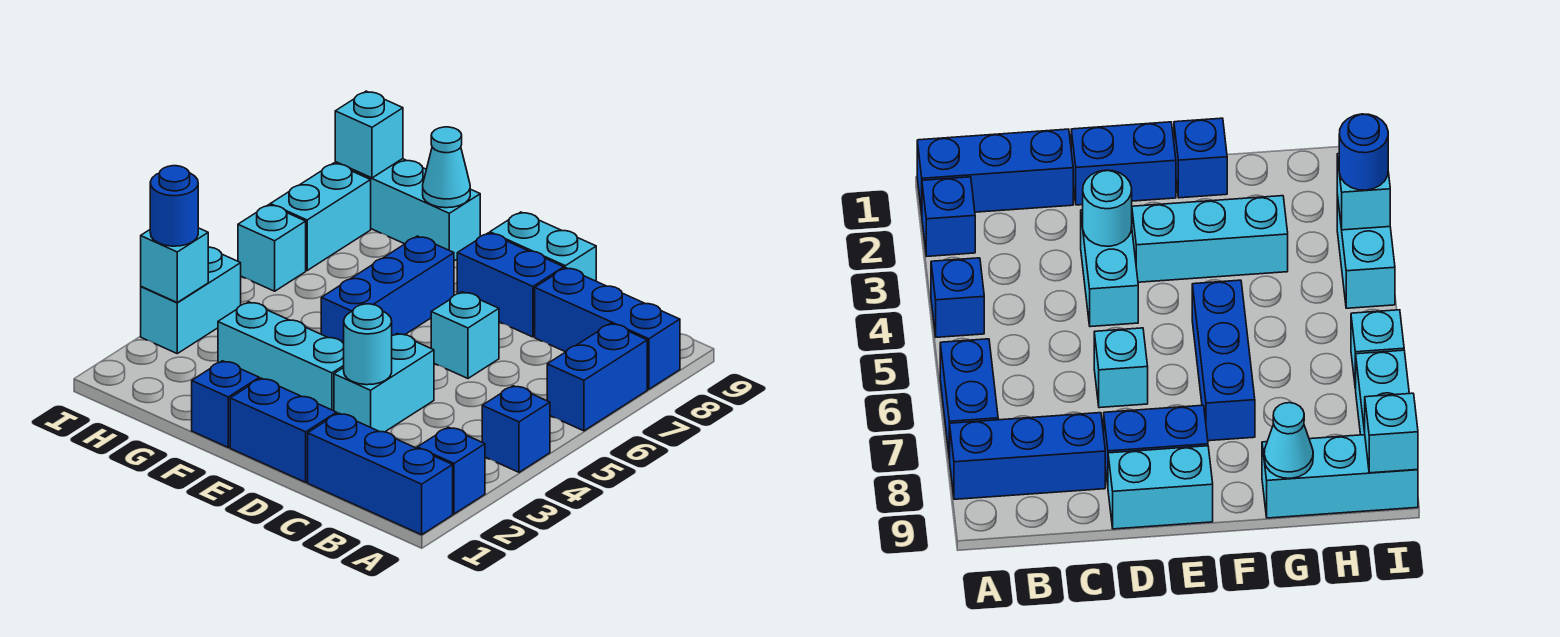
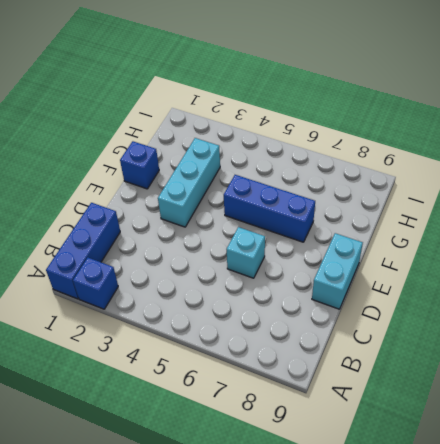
none -> blue brick A4 level 1
none -> blue brick A6:A7 level 1
none -> blue brick A8:C8 level 1

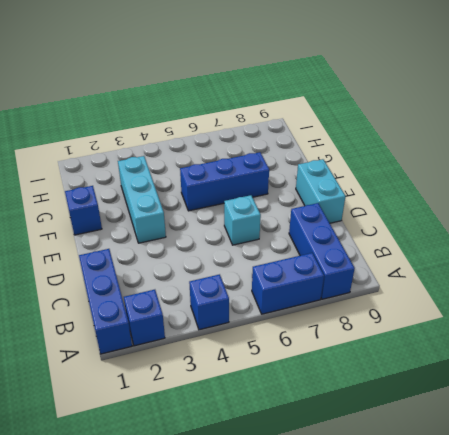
none -> blue brick D1:E1 level 1
none -> cyan brick D3:D4 level 1
none -> blue brick D8:E8 level 1

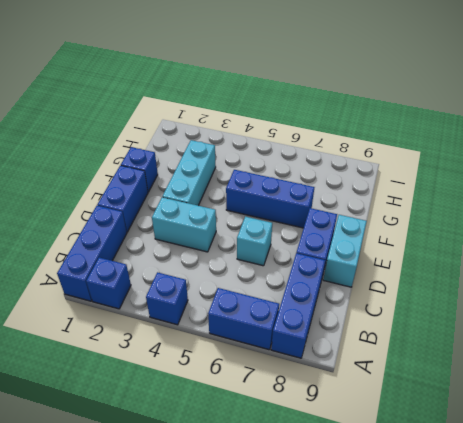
none -> cyan brick G9:I9 level 1
none -> cyan brick I3:I4 level 1
none -> cyan brick I6 level 1

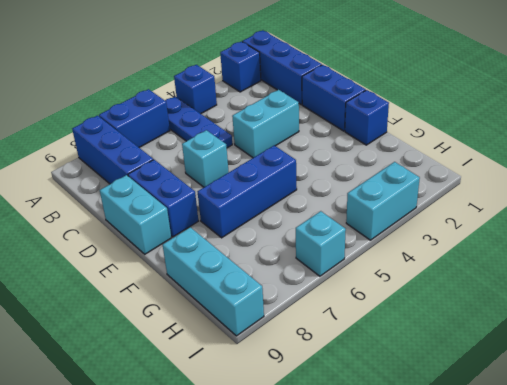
blue plate A5:C5 level 1 -> none
none -> cyan brick E3:G3 level 1
none -> cyan brick I7:I8 level 1
none -> cyan round brick D3 level 2

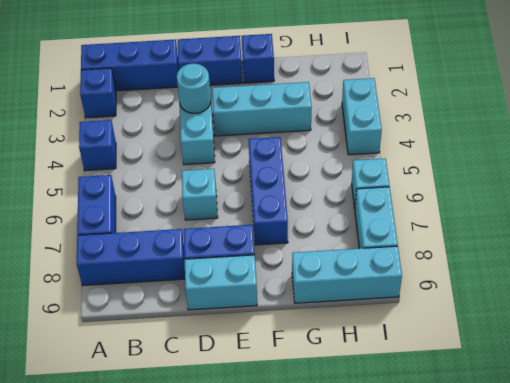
none -> cyan cone G9 level 2
none -> cyan brick I3 level 2
none -> cyan brick I9 level 2

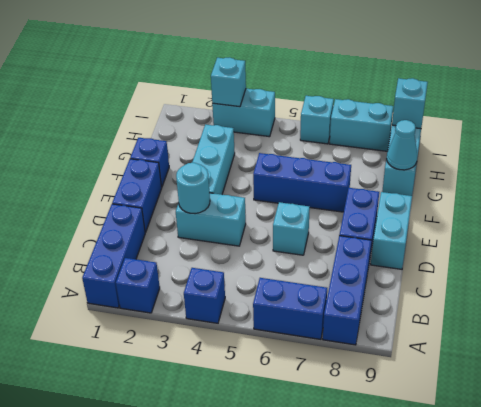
none -> blue round brick I3 level 3

